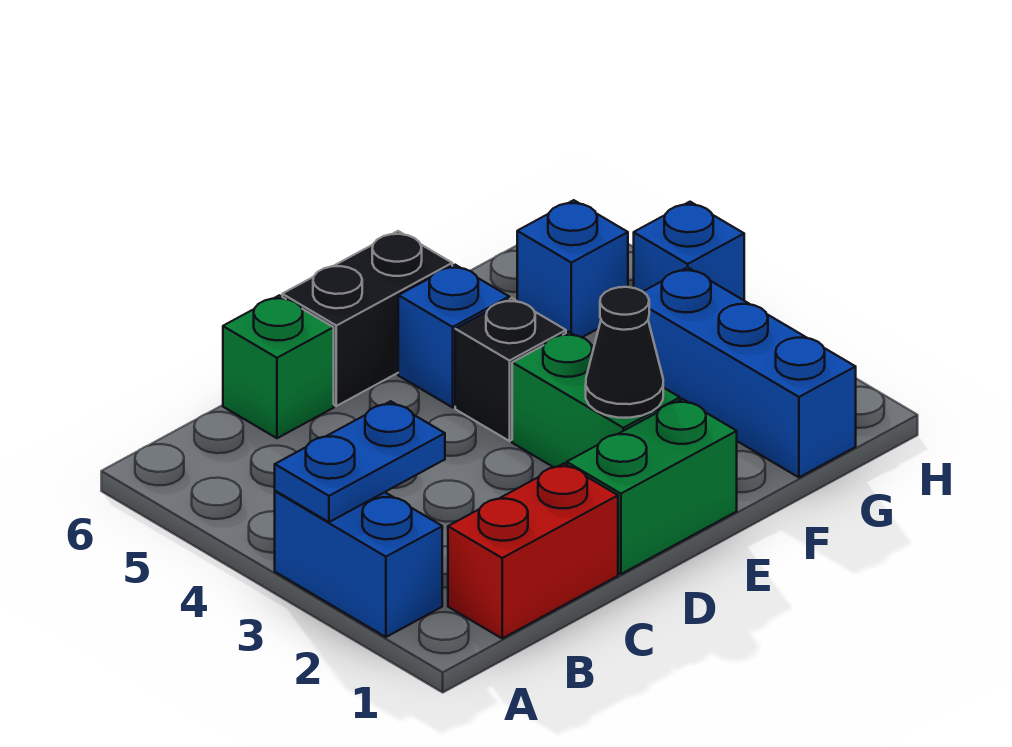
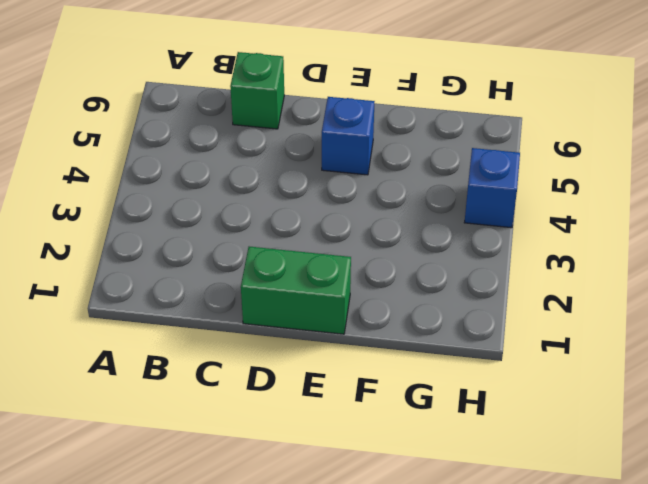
none -> blue brick A2:A3 level 1
none -> red brick B1:C1 level 1
none -> black brick D6:E6 level 1

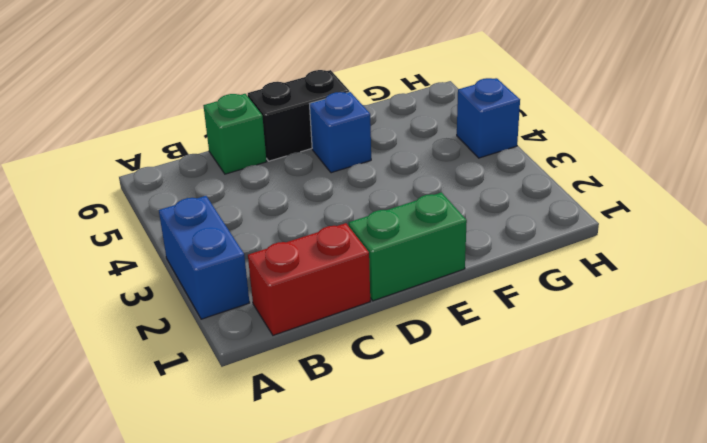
none -> green brick E2:E3 level 1
none -> black brick E4 level 1
none -> blue brick G1:G3 level 1

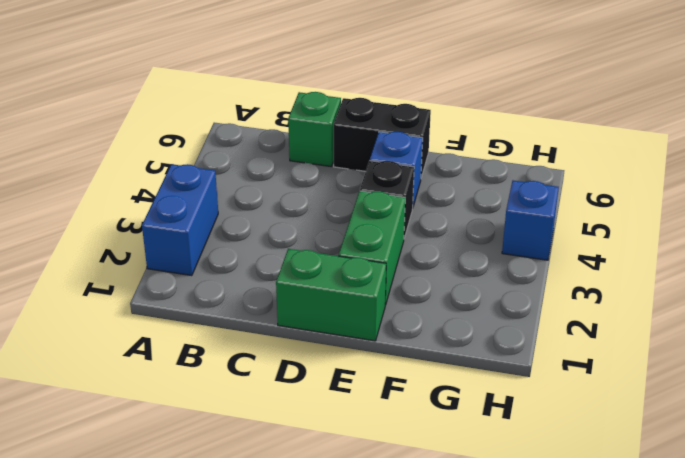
none -> red brick B1:C1 level 1
none -> blue brick G1:G3 level 1
none -> blue brick G5 level 1

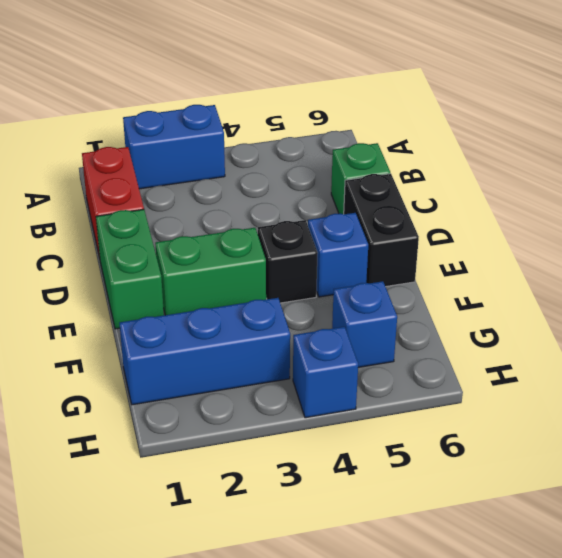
none -> blue plate A3:B3 level 2
none -> black cone E2 level 2

